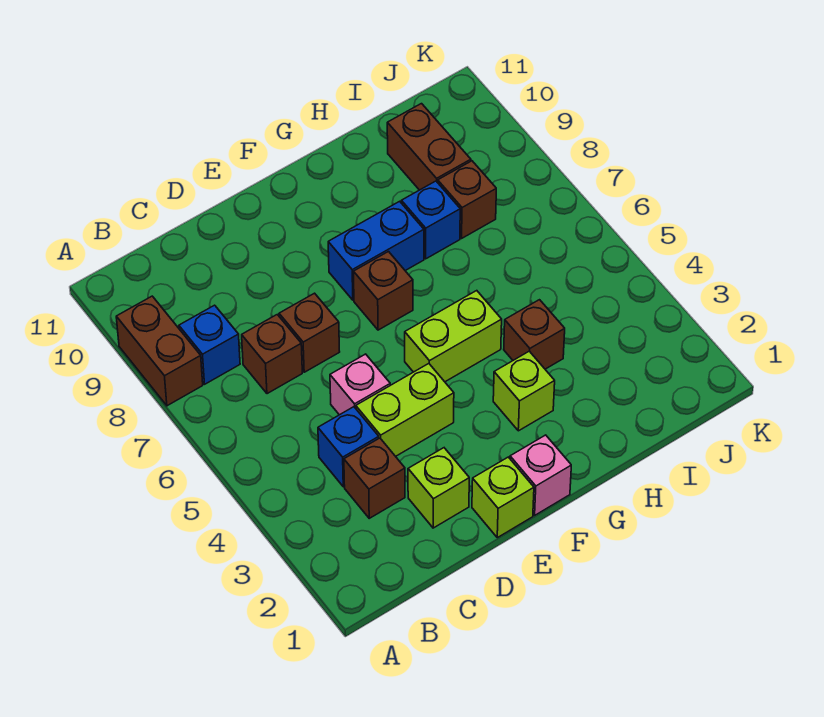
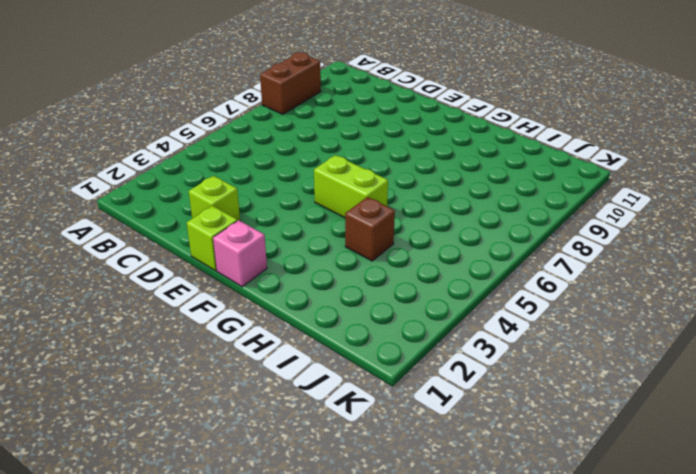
none -> blue brick B8 level 1
none -> brown brick C3 level 1
none -> blue brick C4 level 1

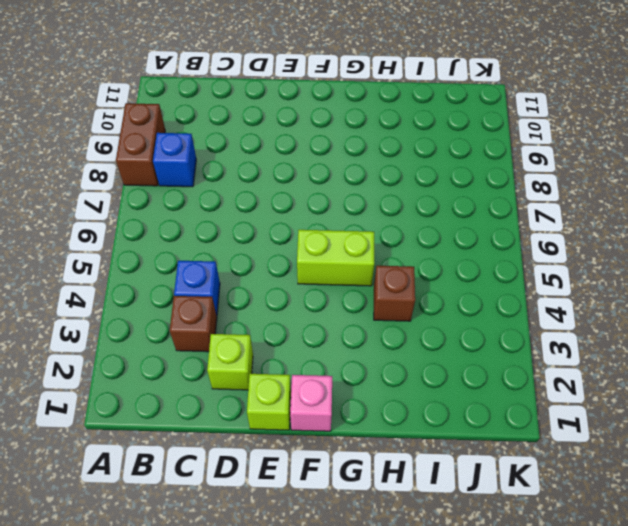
none -> brown brick C7 level 1
none -> lime brick D4:E4 level 1
none -> pink brick D5 level 1

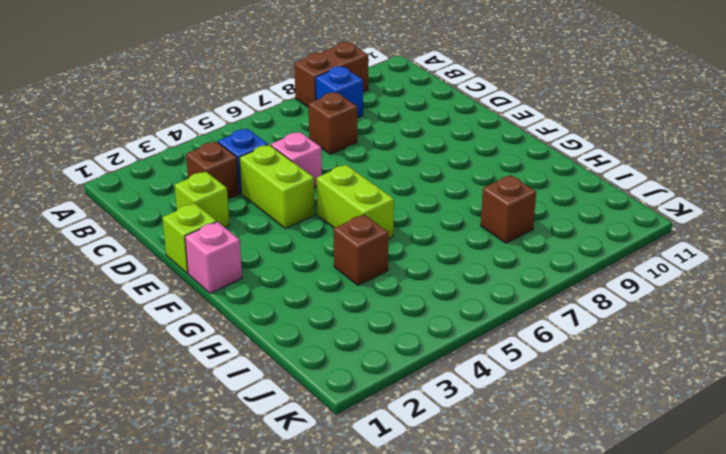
none -> brown brick D7 level 1
none -> brown brick F7 level 1
none -> blue brick F8:G8 level 1

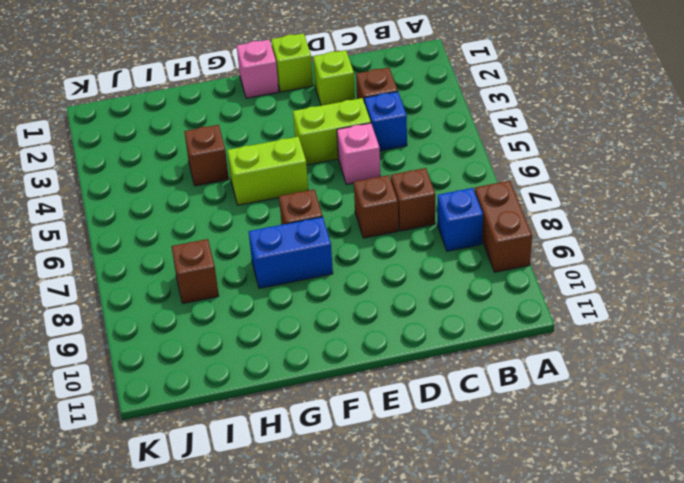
none -> lime brick G3 level 1
none -> blue brick H8 level 1
none -> brown brick I9:I10 level 1

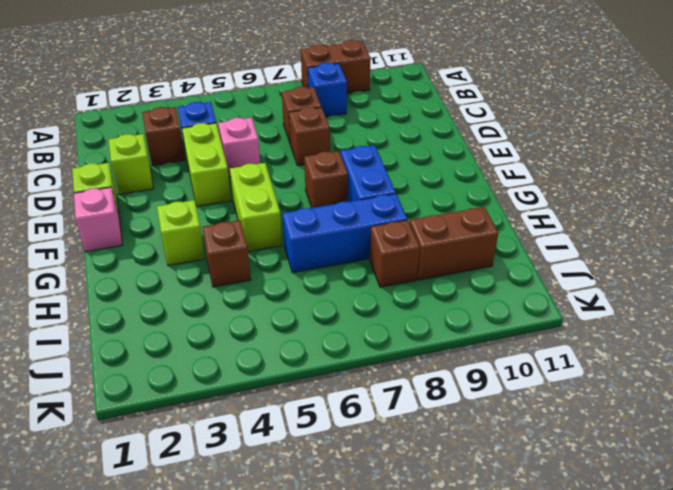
blue brick H6:H8 level 1 -> blue brick H8 level 1

